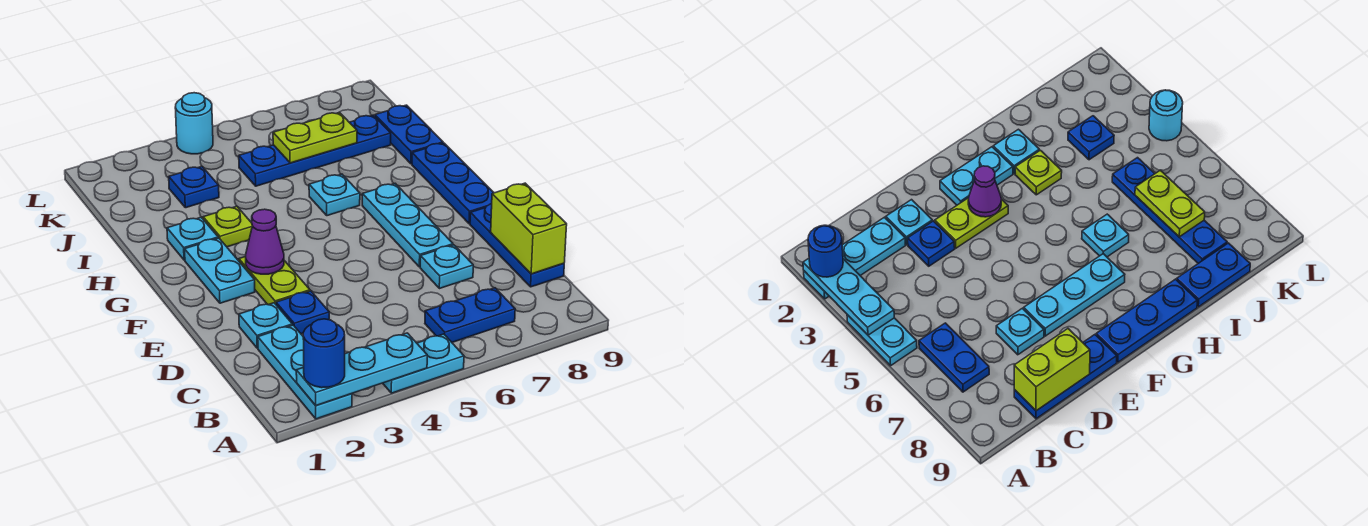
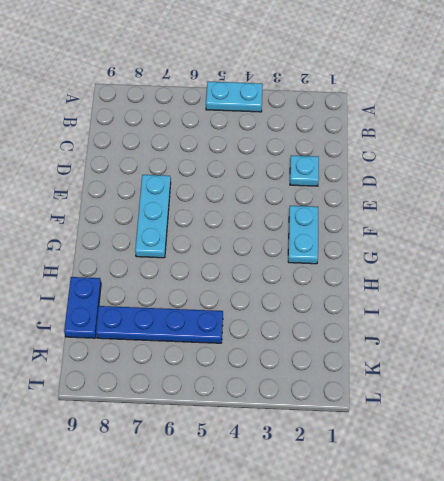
none -> cyan plate A2:C2 level 1
none -> blue plate B6:B7 level 1
none -> blue plate C9:E9 level 1

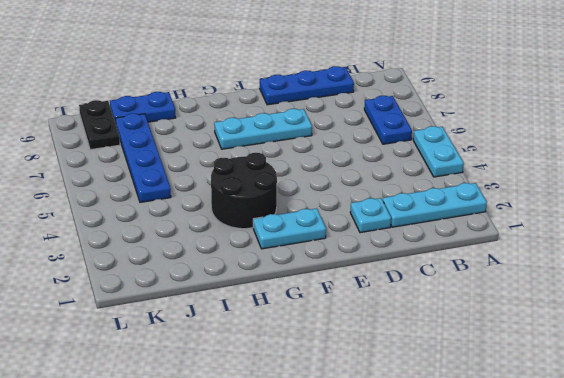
black round brick G3:H4 level 1 -> lime plate H3 level 1
black plate K8:K9 level 1 -> none
none -> blue plate D3 level 1
none -> cyan plate D7 level 1
none -> lime plate E3:F3 level 1

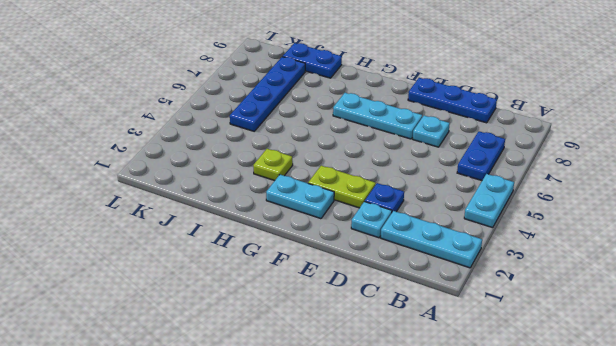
none -> blue plate F9:H9 level 1
none -> cyan plate H2 level 1
none -> cyan plate H6 level 1

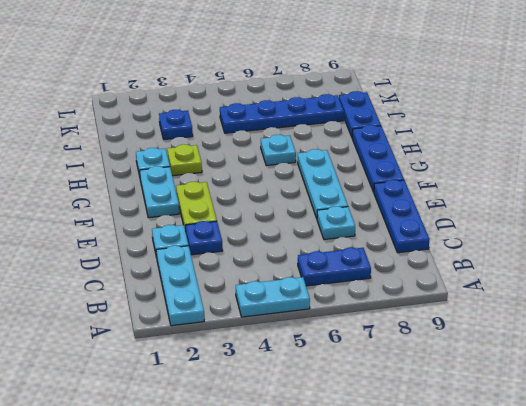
none -> cyan round brick L4 level 1
none -> cyan plate A2:A4 level 2
none -> lime brick C9:D9 level 2

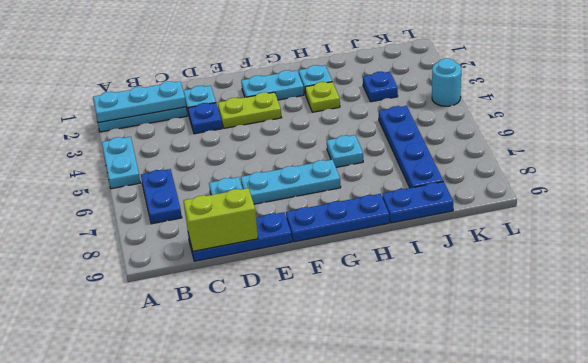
cyan plate A2:C2 level 2 -> cyan plate A2:A4 level 2
none -> purple cone F3 level 2
none -> lime plate J6:J7 level 2
none -> blue round brick A2 level 3

